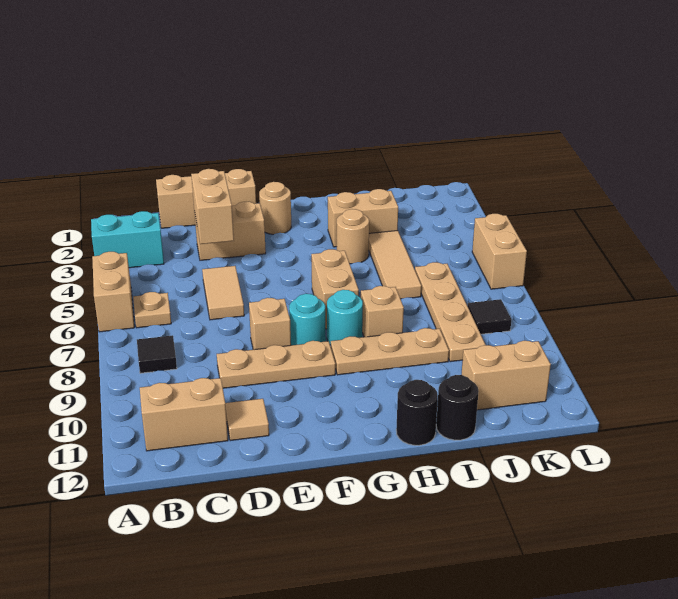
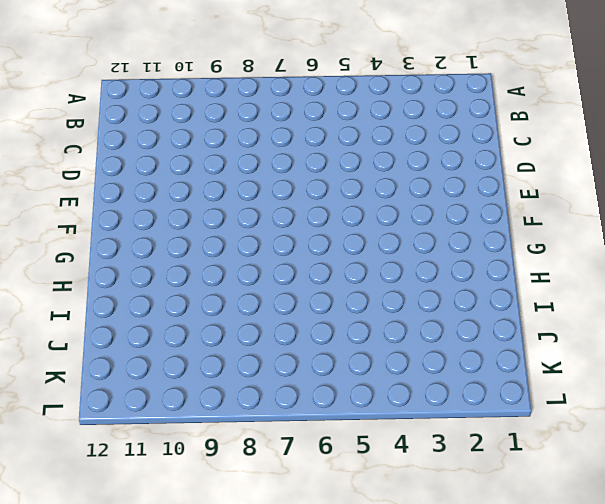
none -> cyan brick A3:B3 level 1
none -> tan brick A5:A6 level 1
none -> tan plate B6 level 1

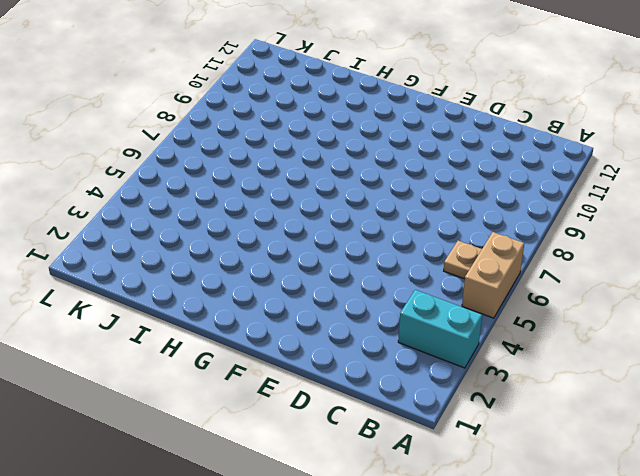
none -> black tile B8 level 1
none -> tan brick B11:C11 level 1
none -> tan brick C1:E1 level 1

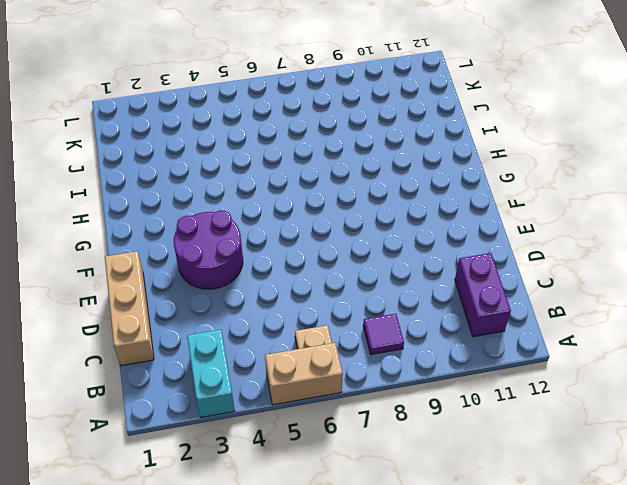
purple tile B8 level 1 -> black tile B8 level 1
purple brick B11:C11 level 1 -> tan brick B11:C11 level 1
purple round brick E3:F4 level 1 -> tan brick D3:E3 level 1
none -> tan tile D5:D6 level 1
none -> tan plate D9:F9 level 1
none -> tan tile D11 level 1

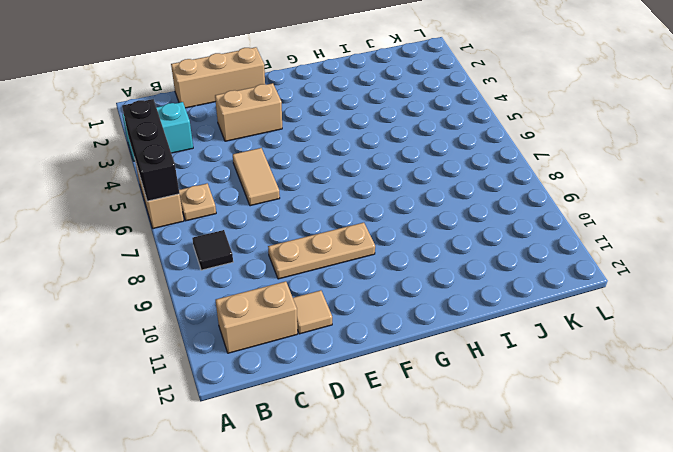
black brick A4:A6 level 2 -> none
none -> tan brick E8 level 1
none -> tan round brick F2 level 1
none -> cyan round brick F8 level 1

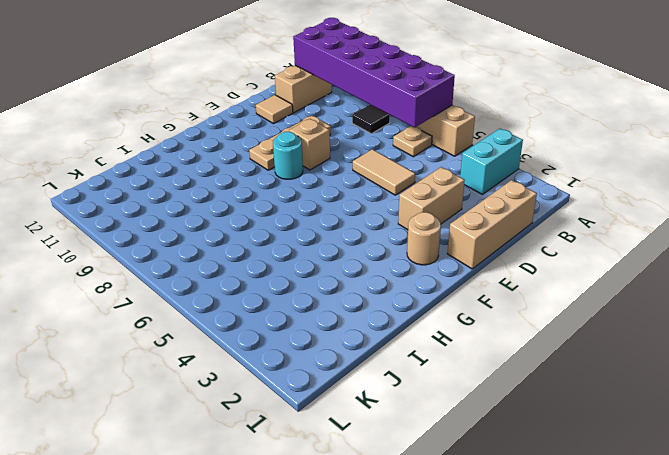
purple brick A6:B11 level 2 -> none
none -> tan brick G6:G7 level 1
none -> cyan round brick G8 level 1
none -> tan plate G9:I9 level 1

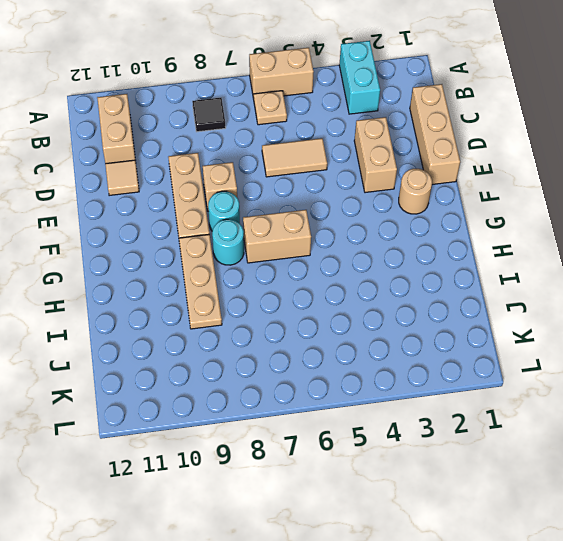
none -> tan brick H3:I3 level 1
none -> tan round brick H4 level 1
none -> tan brick H8 level 1

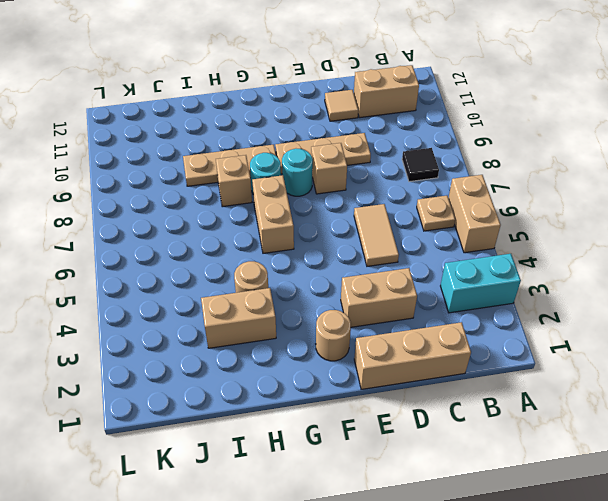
none -> black round brick H12 level 1
none -> tan tile I4:I6 level 1
none -> black round brick I12 level 1

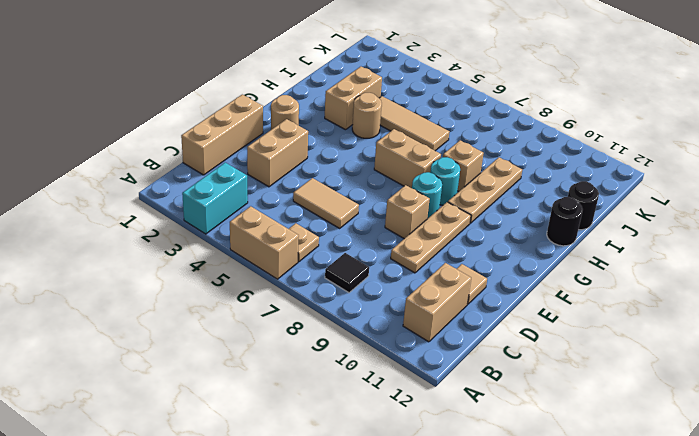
none -> tan plate J6:J9 level 1
none -> tan brick J11:K11 level 1
none -> black tile K8 level 1

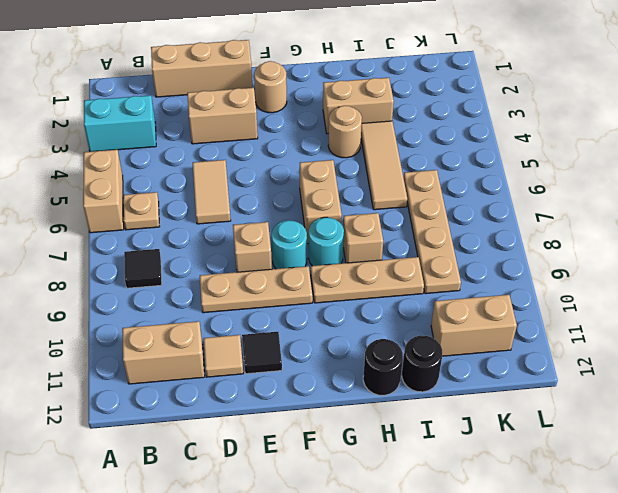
black tile E11 level 1 -> black tile K8 level 1
none -> tan brick L5:L6 level 1
none -> tan brick D3:D4 level 2

